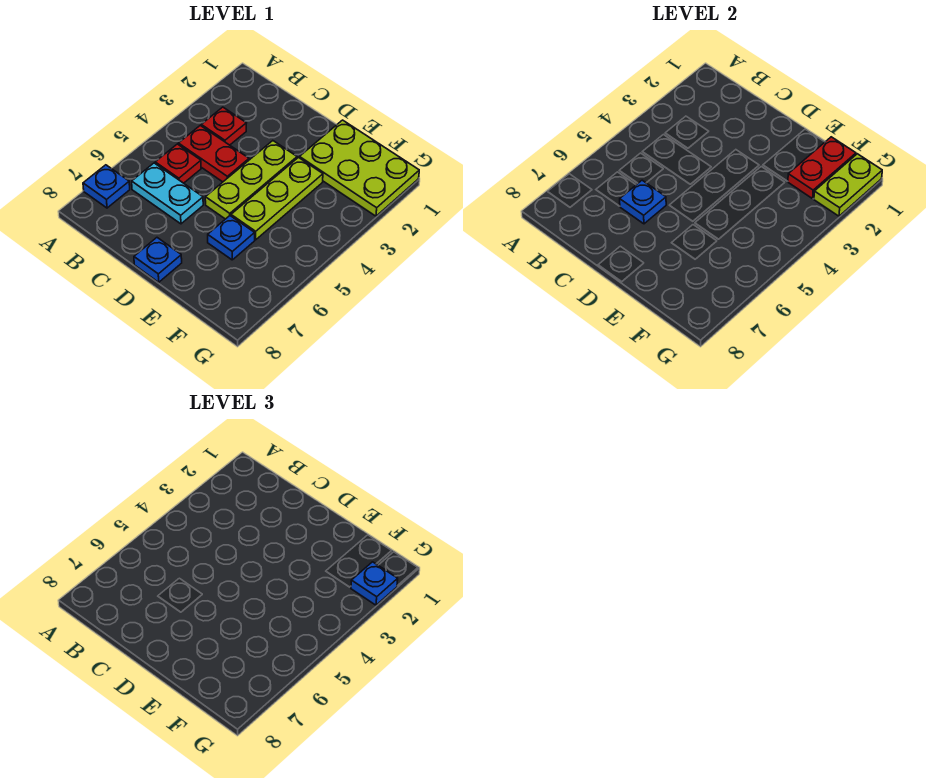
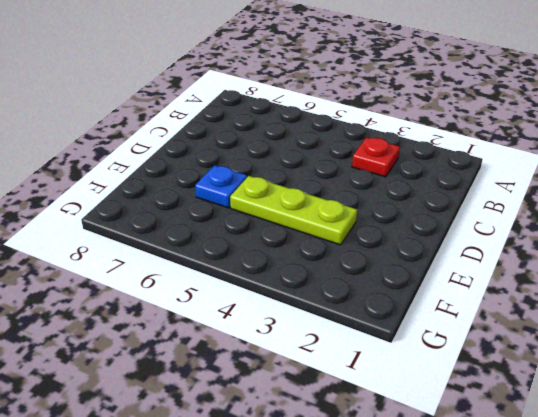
none -> blue plate A7 level 1
none -> red plate B4:C4 level 1
none -> red plate B5 level 1

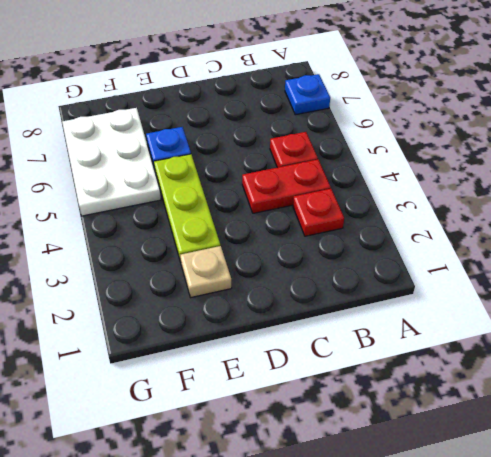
tan plate E2 level 1 -> lime plate E1:G2 level 1
white plate F5:G7 level 1 -> none
none -> cyan plate B6:C6 level 1
none -> lime plate D3:D5 level 1
none -> blue plate D8 level 1

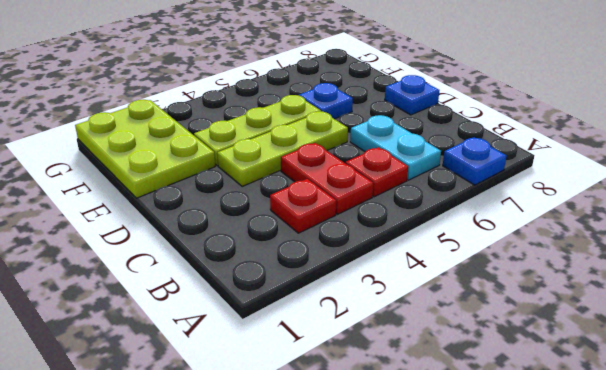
none -> blue plate C6 level 2
none -> red plate F1:F2 level 2
none -> lime plate G1:G2 level 2

